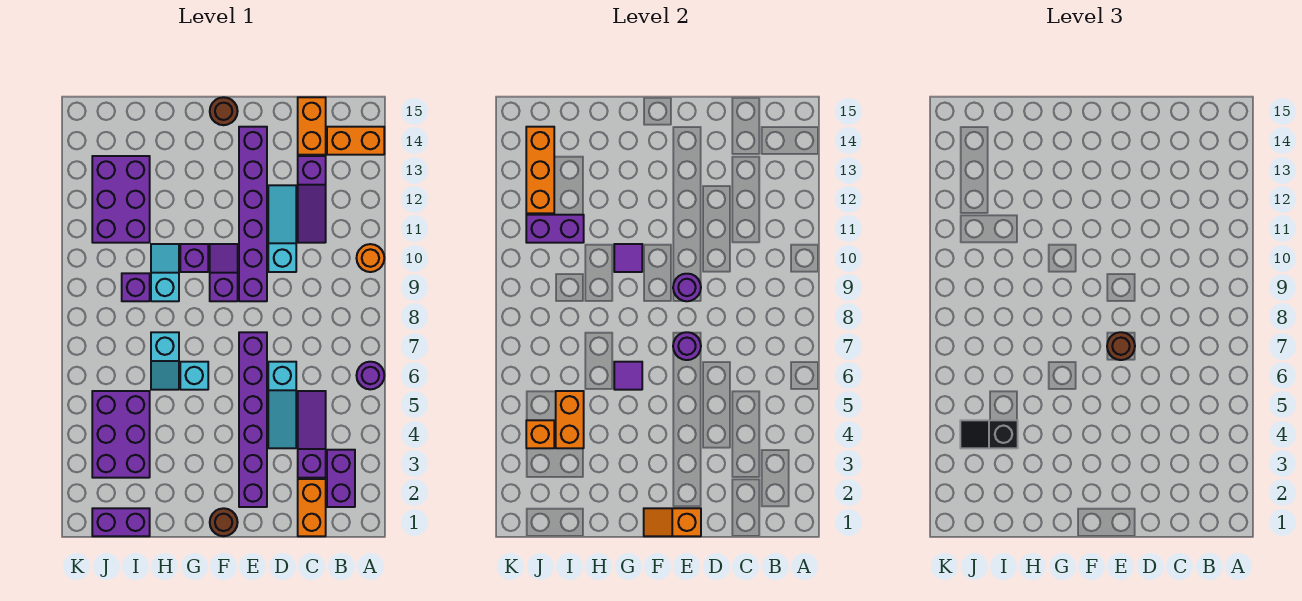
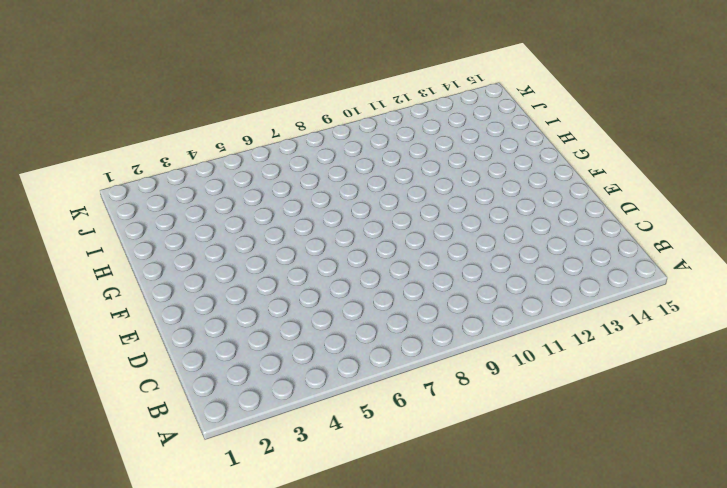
none -> purple round brick A6 level 1
none -> orange round brick A10 level 1
none -> orange brick A14:B14 level 1
none -> purple brick B2:B3 level 1

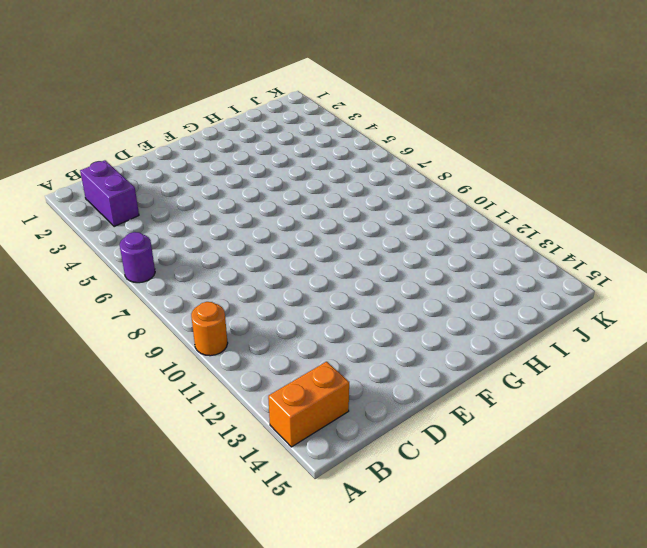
none -> orange brick C1:C2 level 1
none -> purple slope C3:C5 level 1 top 3
none -> purple slope C11:C13 level 1 top 13
none -> orange brick C14:C15 level 1

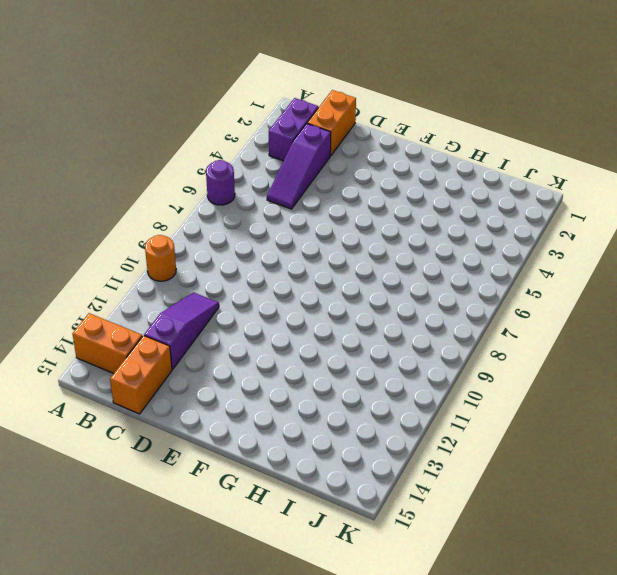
none -> cyan slope D4:D6 level 1 top 6
none -> cyan slope D10:D12 level 1 top 10
none -> purple brick E2:E7 level 1
none -> purple brick E9:E14 level 1

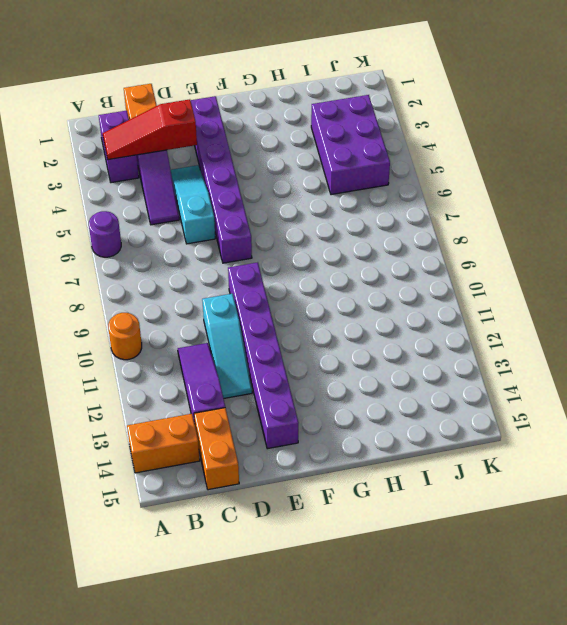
red slope B3:D3 level 2 top D -> none
none -> brown round brick F1 level 1
none -> purple slope F9:F10 level 1 top 9
none -> brown round brick F15 level 1
none -> cyan brick G6 level 1

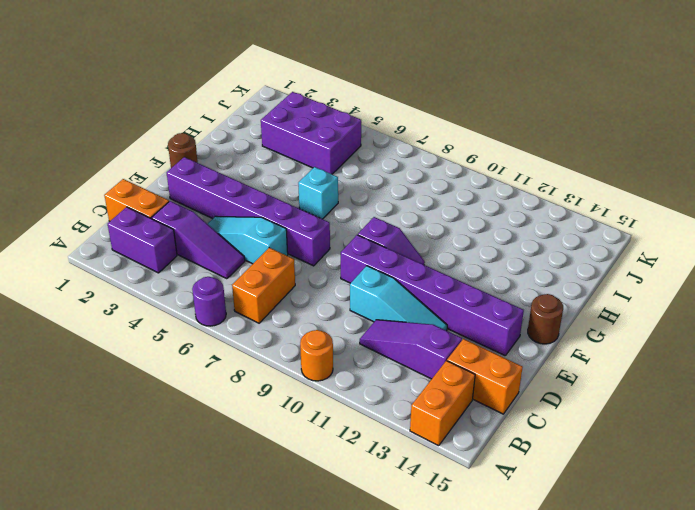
orange brick B7:C7 level 1 -> orange brick I4:I5 level 2
none -> purple brick G10 level 1
none -> cyan slope H6:H7 level 1 top 7
none -> cyan slope H9:H10 level 1 top 9
none -> purple brick I1:J1 level 1

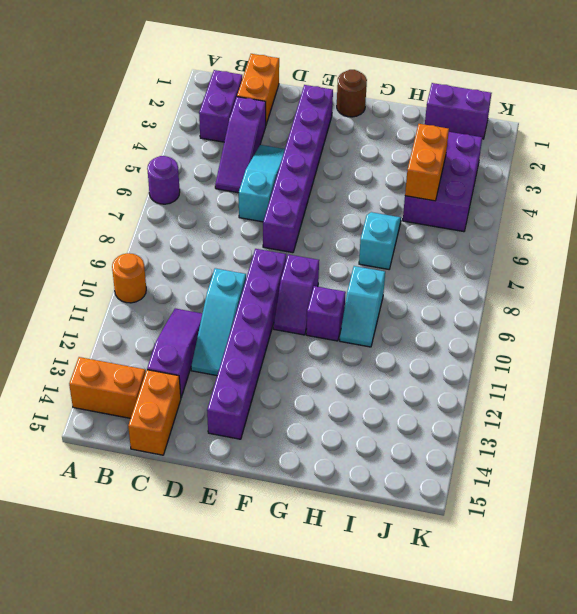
none -> brown round brick F15 level 1
none -> cyan brick G6 level 1
none -> purple brick I9 level 1
none -> purple brick I11:J13 level 1

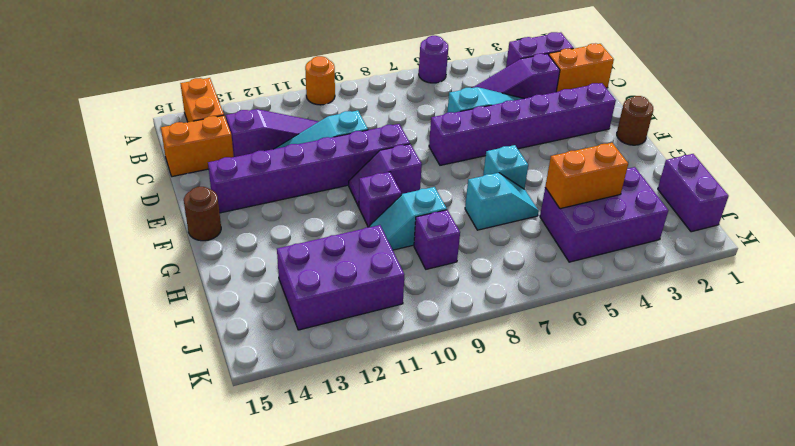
none -> orange slope E1:F1 level 2 top E
none -> purple round brick E7 level 2
none -> purple round brick E9 level 2
none -> purple tile G6 level 2

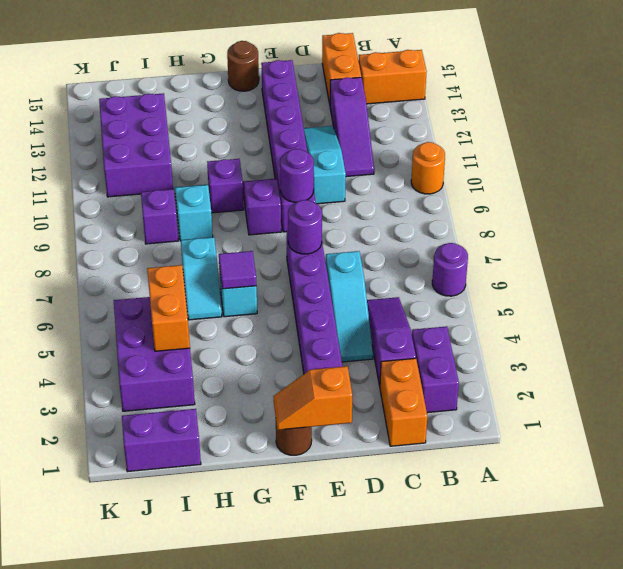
none -> purple tile G10 level 2
none -> purple brick I11:J11 level 2
none -> orange brick J4 level 2
none -> orange brick J12:J14 level 2

